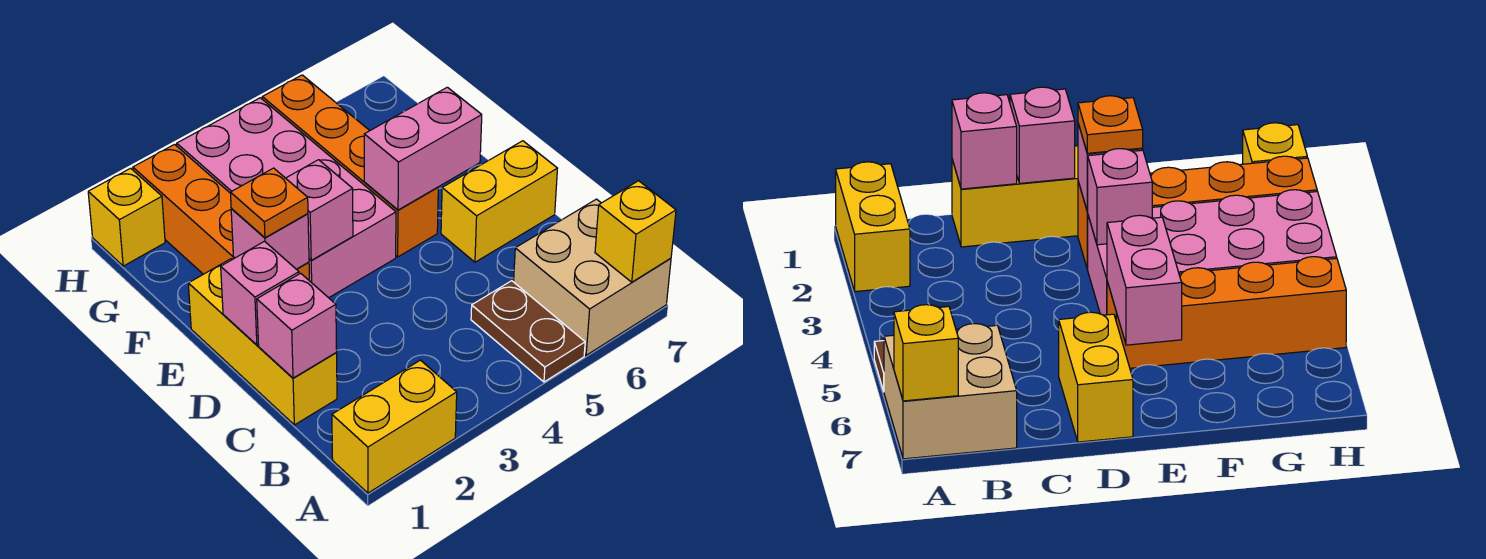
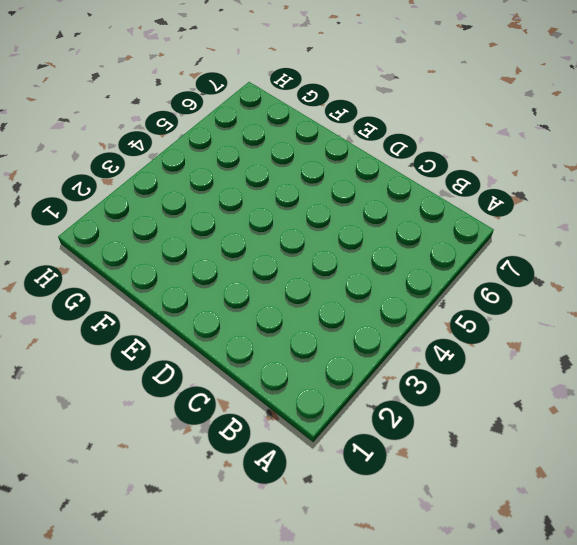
none -> yellow brick A1:A2 level 1
none -> brown plate A5:B5 level 1
none -> tan brick A6:B7 level 1

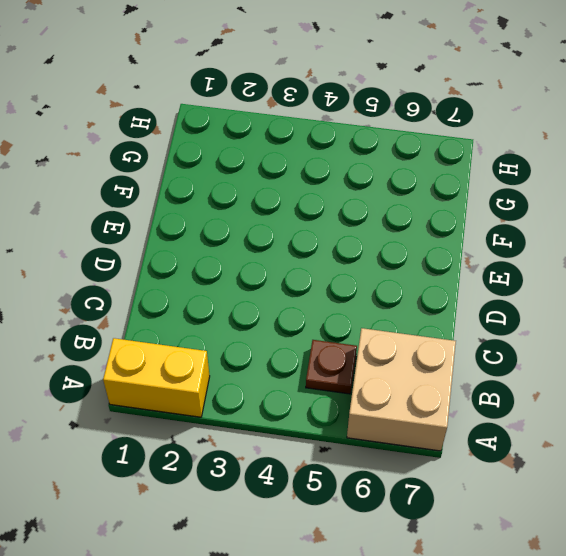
brown plate B5 level 1 -> brown plate A5:B5 level 1
none -> yellow brick C1:E1 level 1
none -> yellow brick D6:D7 level 1
none -> orange brick E2:H2 level 1

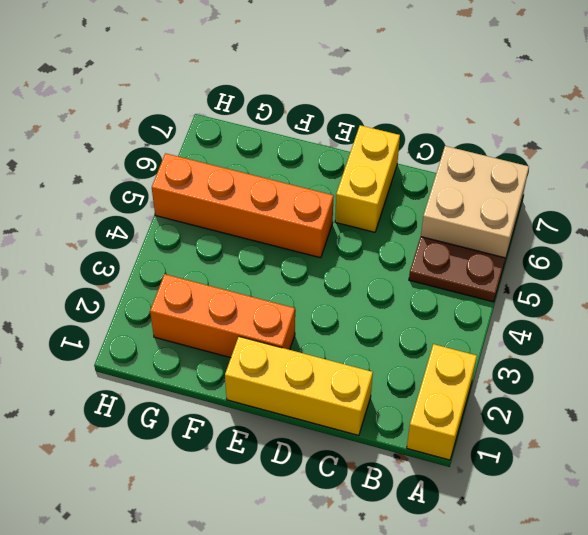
orange brick E2:G2 level 1 -> orange brick E2:H2 level 1
none -> pink brick E3:H4 level 1
none -> yellow brick H1 level 1
none -> yellow brick A7 level 2

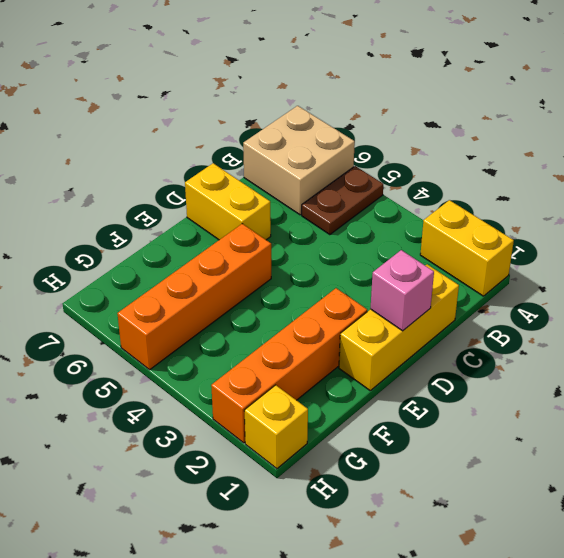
none -> pink brick E3:H4 level 1
none -> yellow brick A7 level 2
none -> pink brick C1 level 2

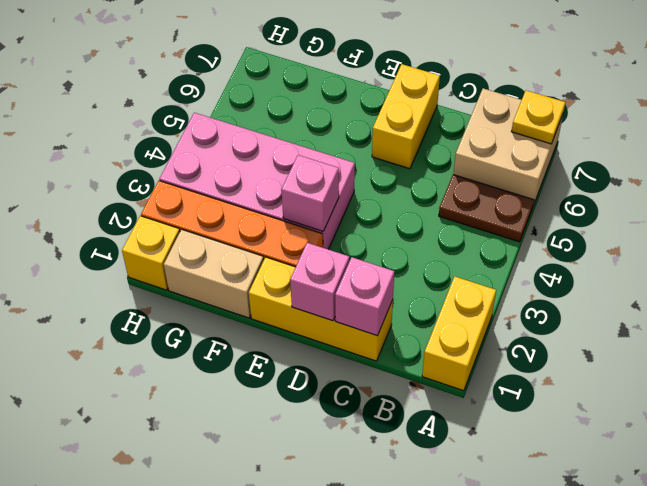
yellow plate A7 level 2 -> yellow brick A7 level 2
tan brick F1:G1 level 1 -> none
none -> orange brick E5:H5 level 1
none -> pink brick E2 level 2
none -> pink brick E5:E6 level 2

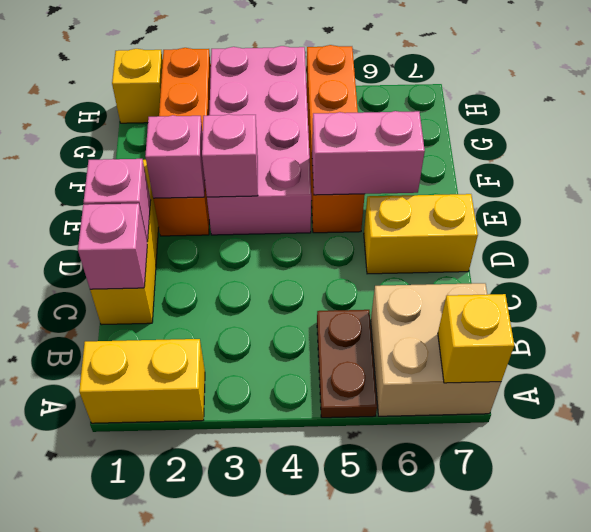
none -> orange plate E2 level 3

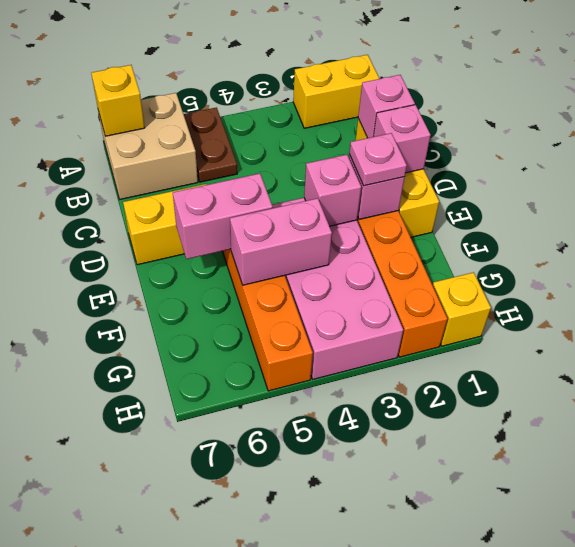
pink plate E2 level 3 -> orange plate E2 level 3
pink brick F4:F5 level 2 -> none

